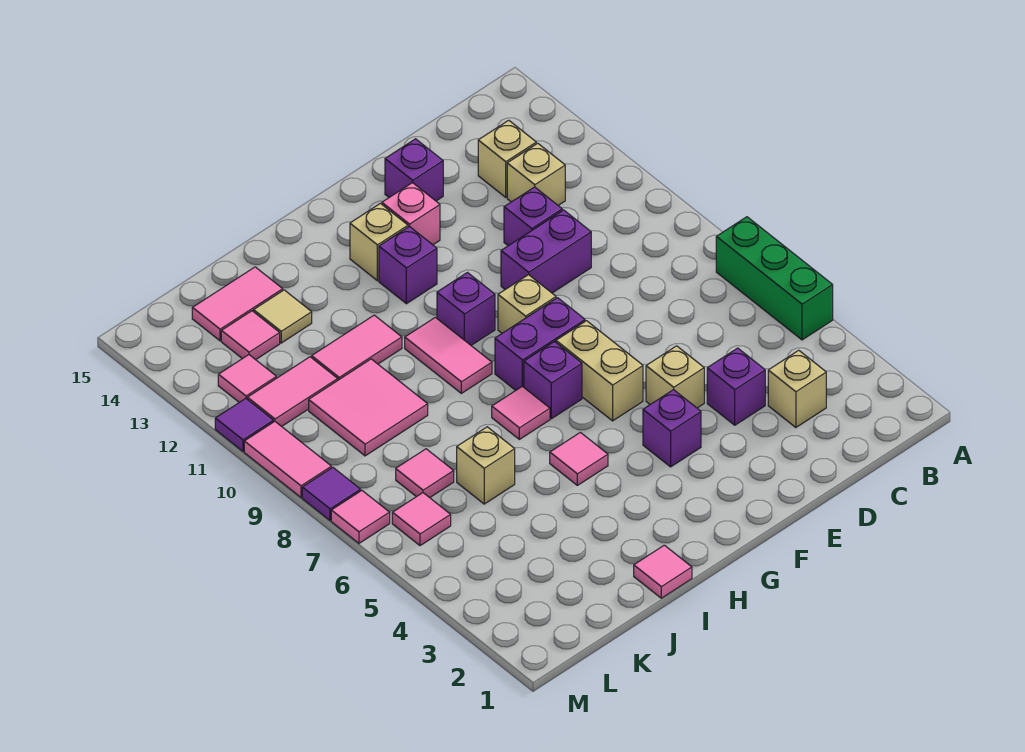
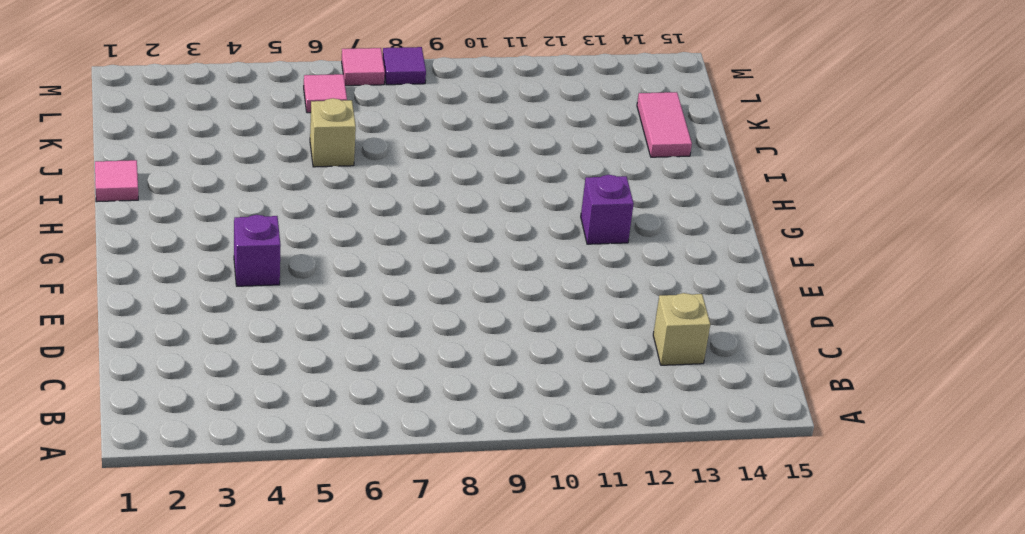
none -> green brick A5:A7 level 1
none -> tan brick C3 level 1
none -> tan brick C12 level 1
none -> purple brick D4 level 1

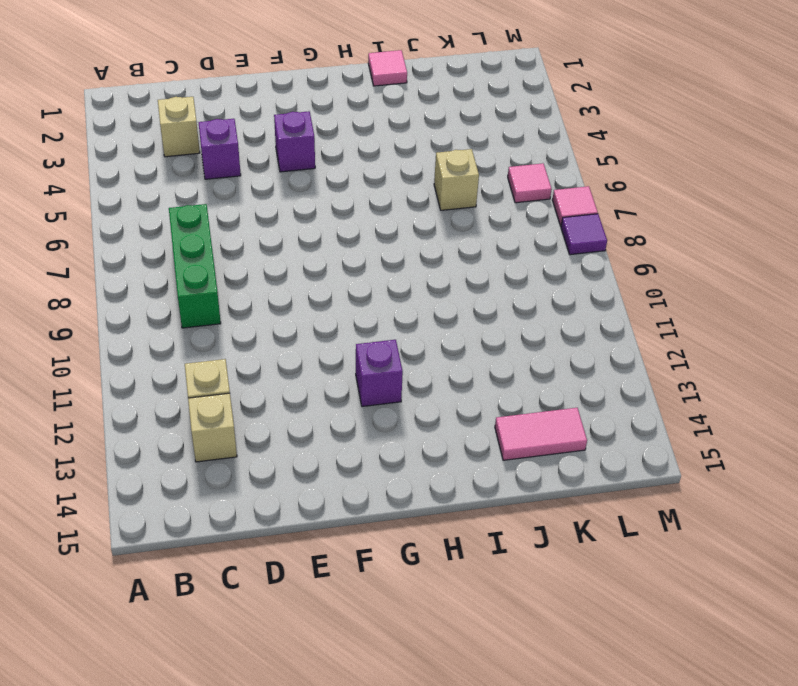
green brick C7:C9 level 1 -> green brick A5:A7 level 1
none -> purple brick D10:E10 level 1
none -> purple brick D11 level 1
none -> tan brick E5 level 1
none -> purple brick E14 level 1

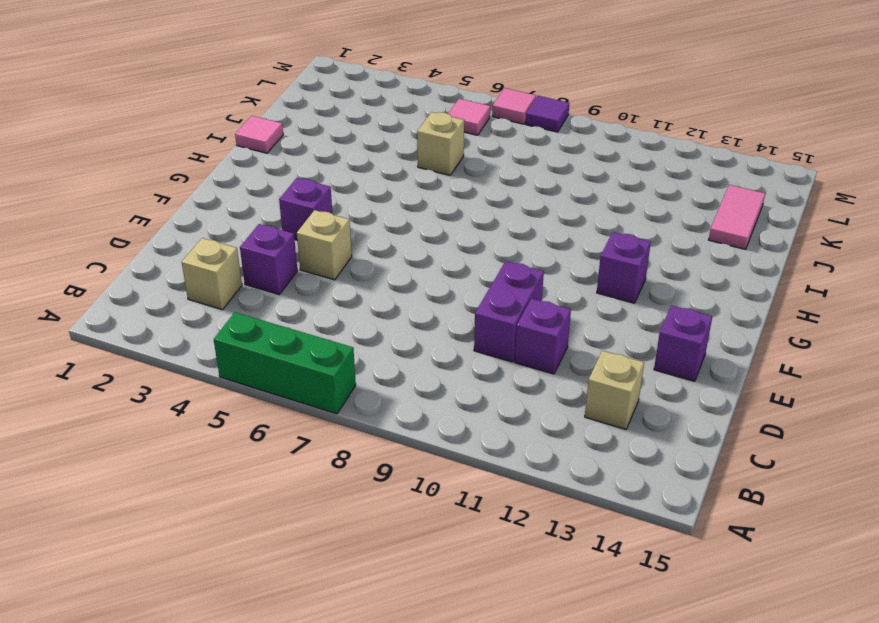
none -> tan brick C12 level 1
none -> tan brick F6:F7 level 1
none -> purple brick F8:G8 level 1
none -> tan brick F9 level 1

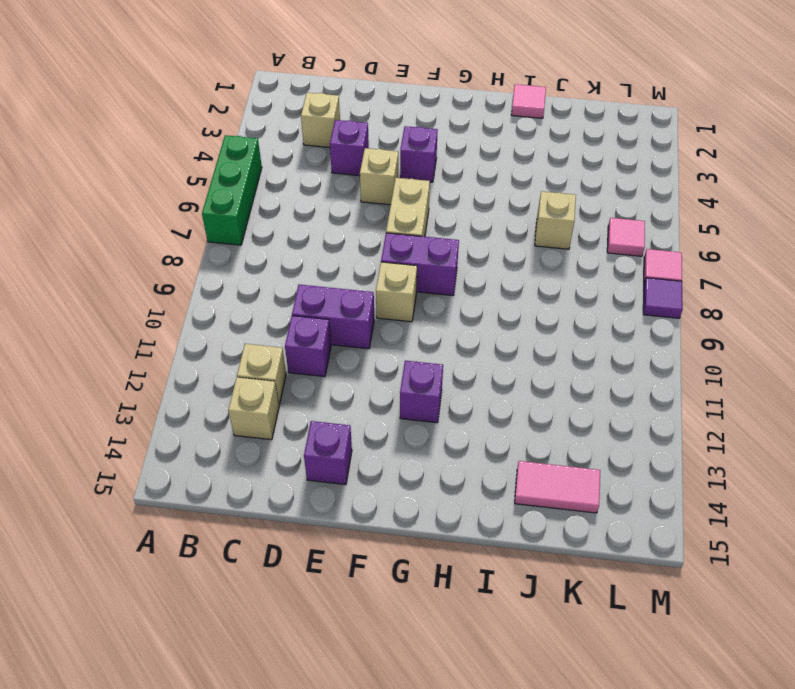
none -> pink brick F13 level 1
none -> purple brick G7 level 1
none -> purple brick G10 level 1
none -> tan brick G13 level 1

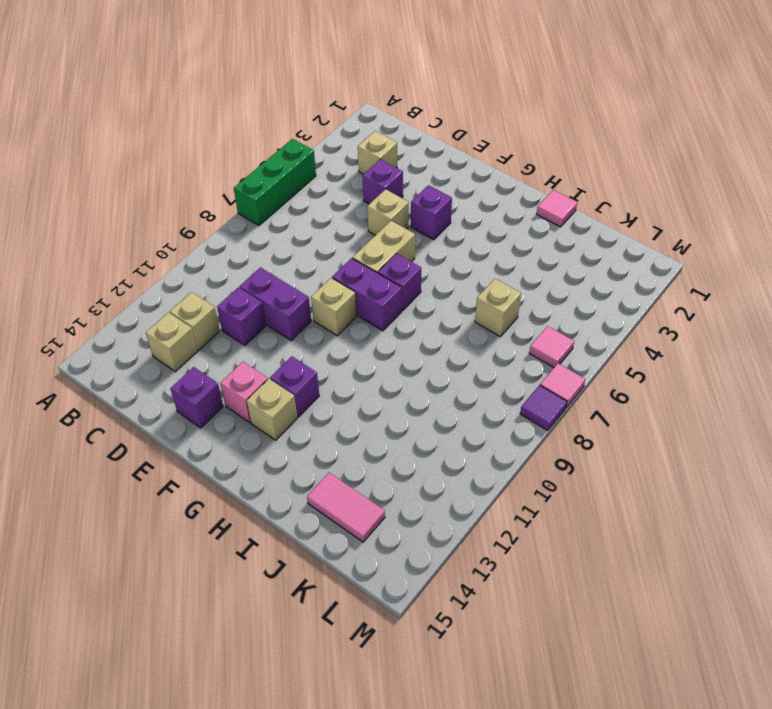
none -> purple brick G10 level 1
none -> pink tile H5 level 1
none -> pink tile H7 level 1
none -> pink tile H9:H10 level 1

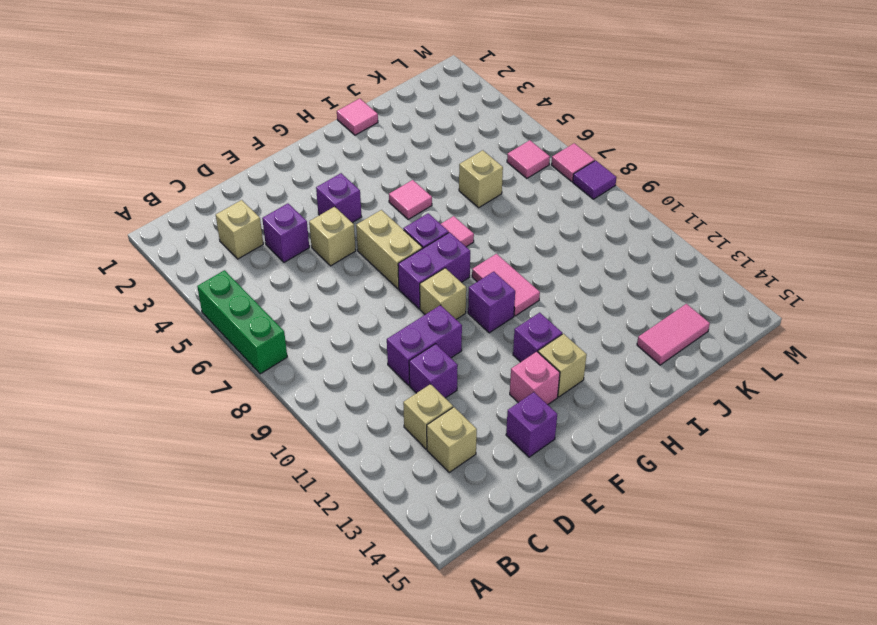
none -> pink tile I11:J11 level 1
none -> pink tile J9:K10 level 1
none -> tan tile J13 level 1
none -> pink tile K7 level 1

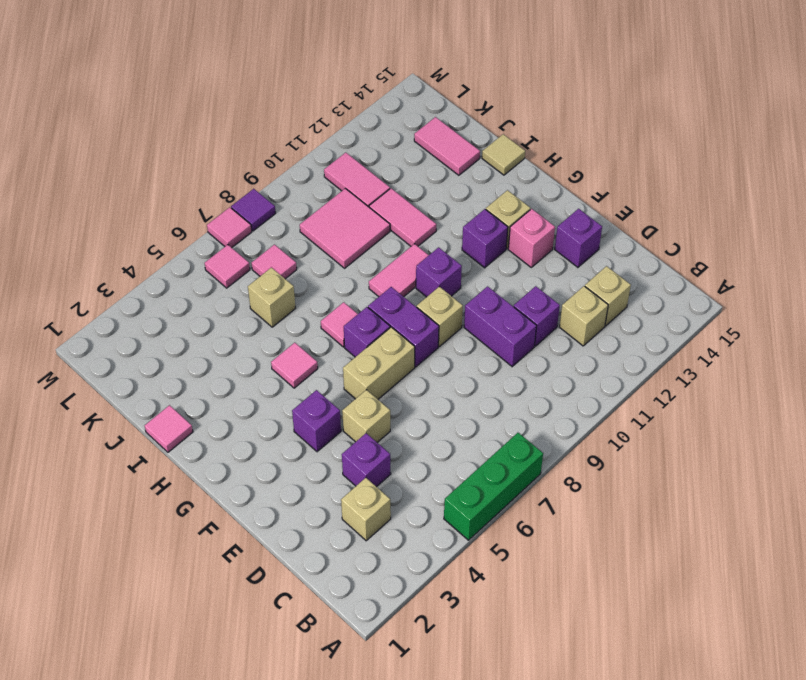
tan tile I15 level 1 -> tan tile J13 level 1
none -> pink tile K13 level 1
none -> pink tile L12 level 1
none -> pink tile M9:M10 level 1
none -> purple tile M11 level 1

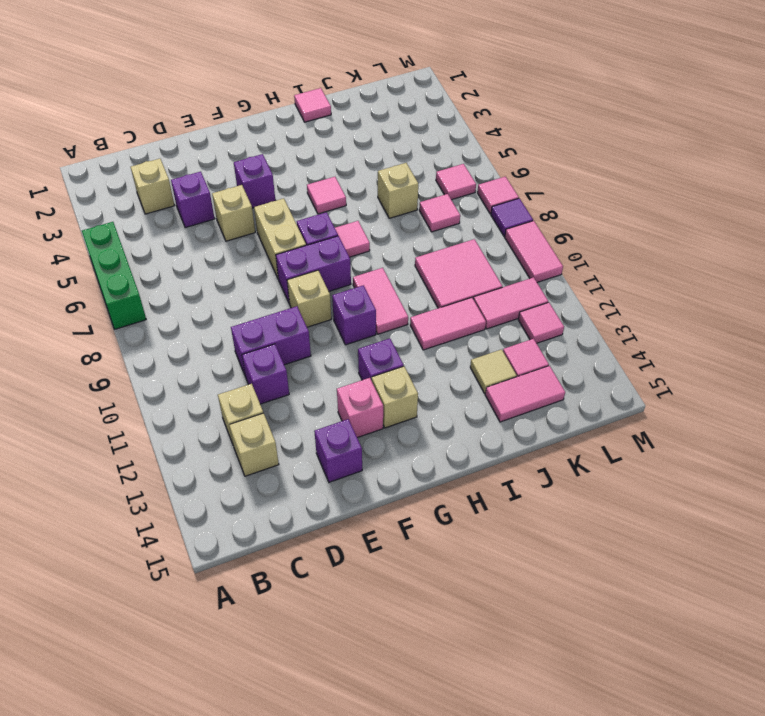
none -> purple tile M11 level 1

